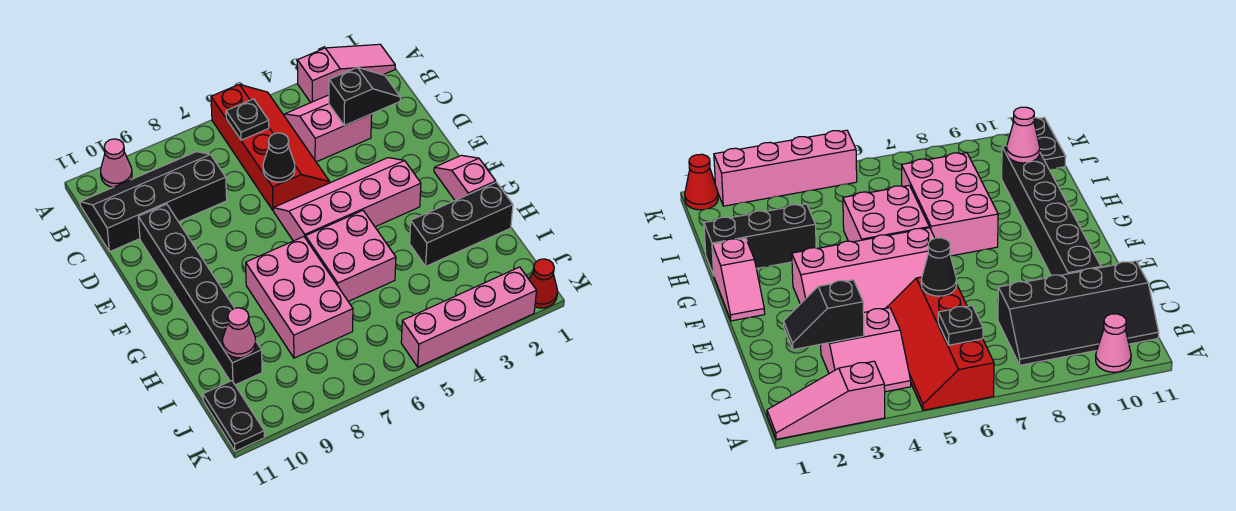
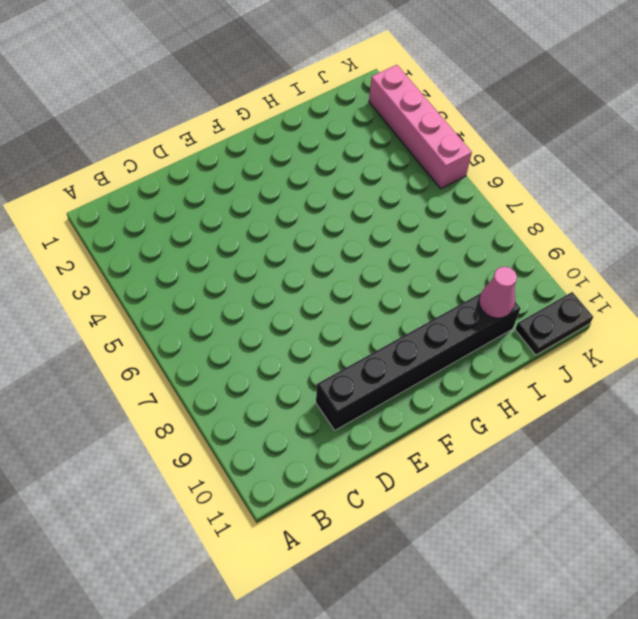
none -> pink slope A1:A3 level 1 top 3
none -> red slope A5:D6 level 1 top 6
none -> pink cone A10 level 1

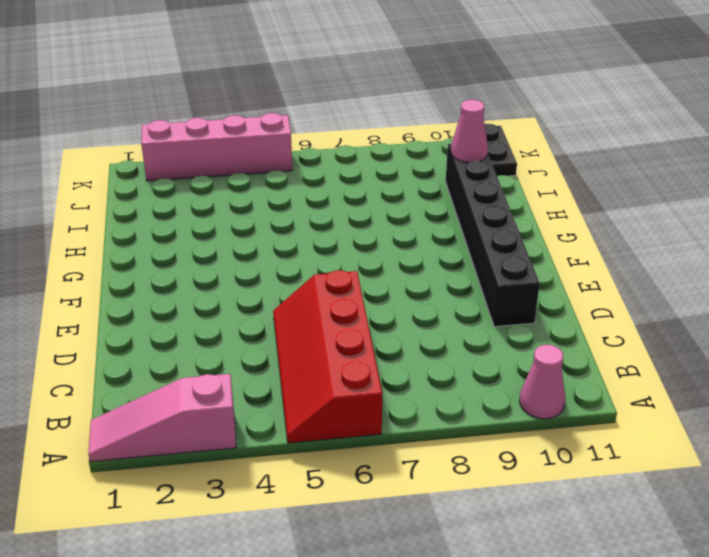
none -> pink slope B3:C4 level 1 top C
none -> black slope B8:C11 level 1 top C
none -> pink slope E3:F6 level 1 top F

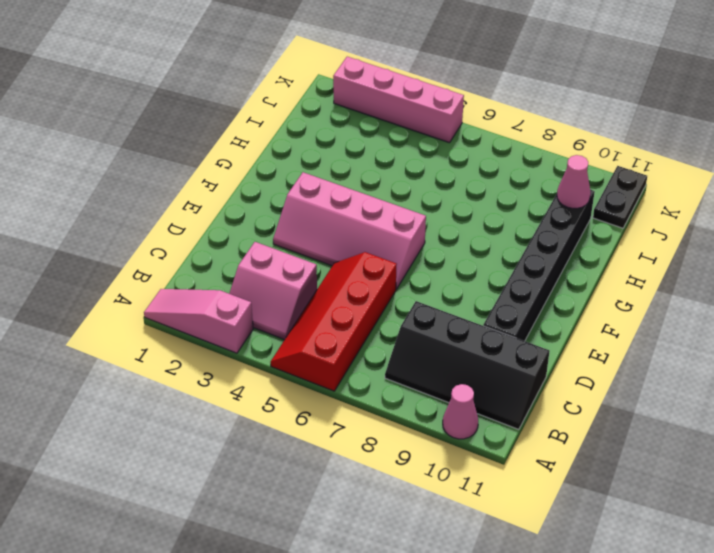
none -> pink slope F1:G1 level 1 top G
none -> pink brick G5:H6 level 1
none -> pink brick G7:I8 level 1

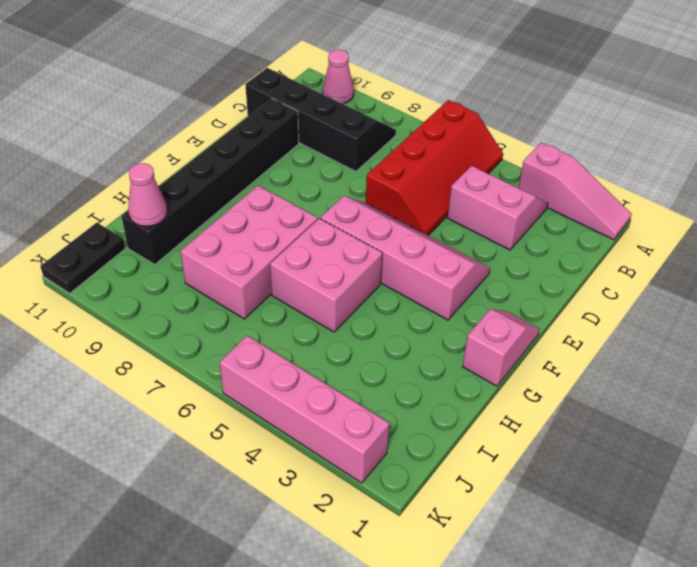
none -> black brick H1:H3 level 1
none -> red cone K1 level 1
none -> black plate B6 level 2

